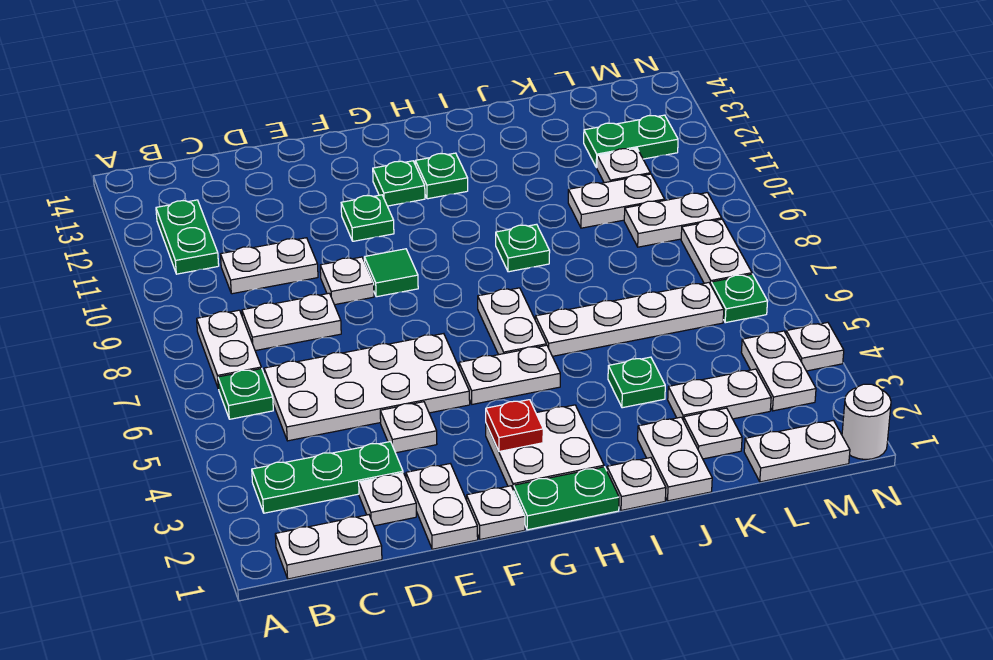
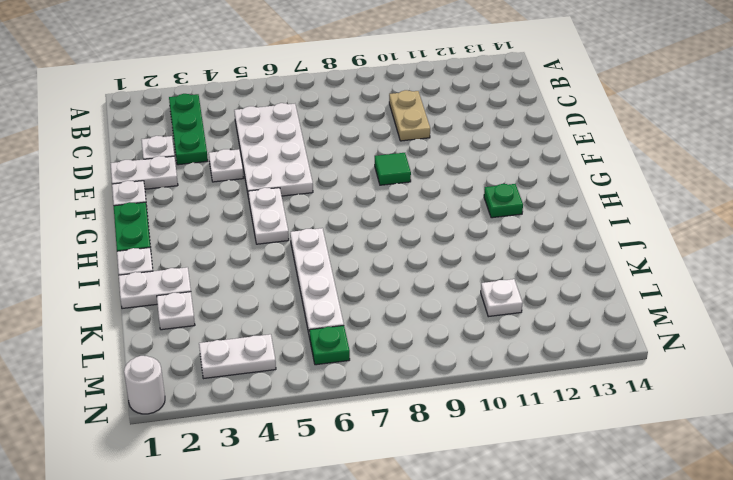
tan plate C10:D10 level 1 -> white plate C10:D10 level 1
none -> white plate B1:C1 level 1
none -> green plate B6 level 1
none -> white plate B7:B8 level 1
none -> green plate B11:B12 level 1

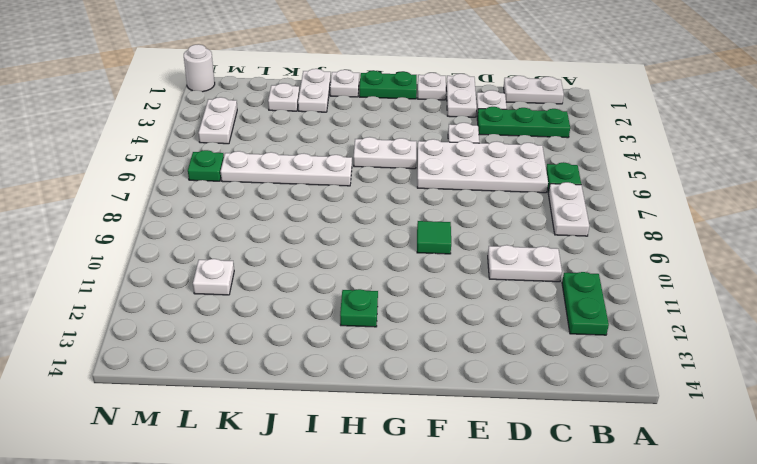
none -> white plate C8:D8 level 1
none -> white plate E9 level 1
none -> green plate F11 level 1
none -> white plate G2:H3 level 1

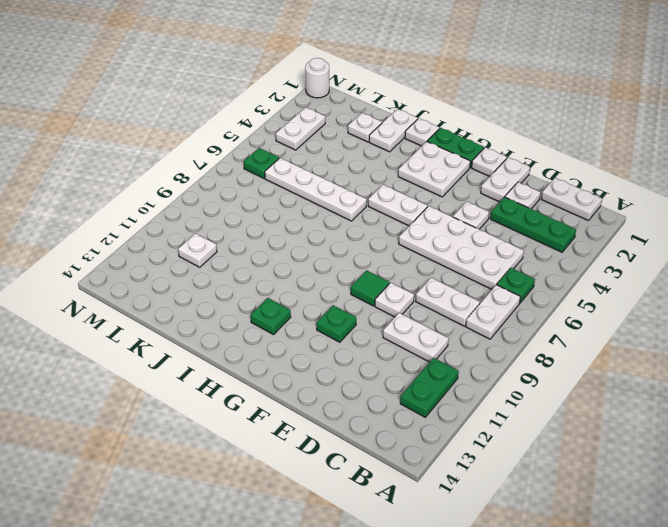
none -> green plate G12 level 1
none -> white plate H6:H7 level 1
none -> green plate I9 level 1
none -> green plate J4 level 1

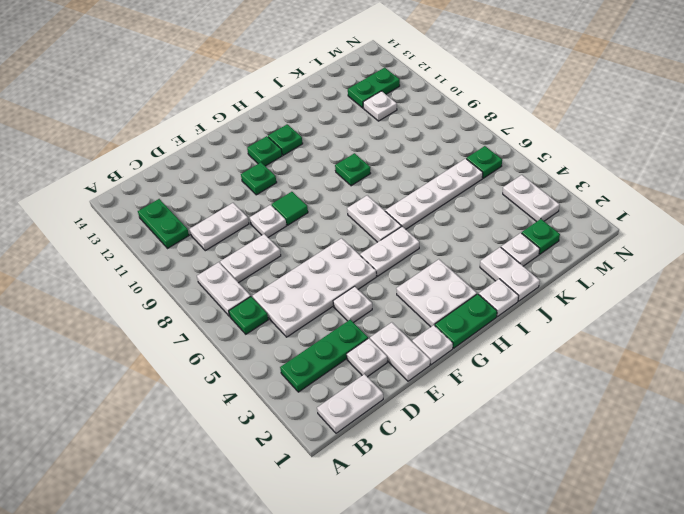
green plate L2 level 1 -> green plate J4 level 1
none -> white plate K3:L3 level 1
none -> white plate K10:L10 level 1
none -> white plate L1:M1 level 1
none -> white plate L9:M9 level 1

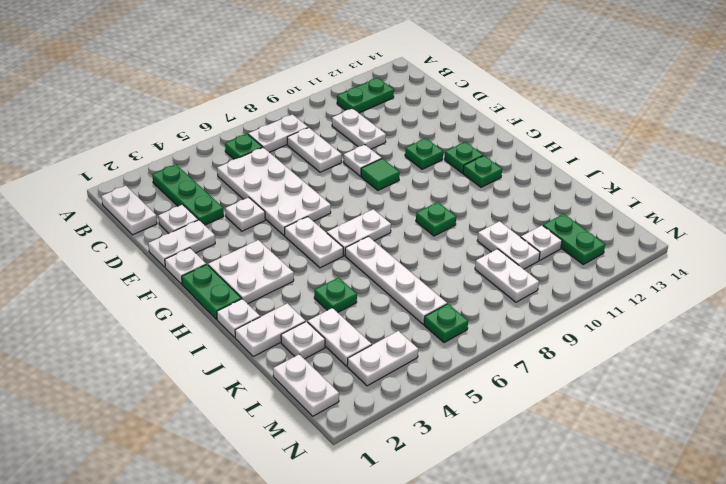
none -> white plate M7:M8 level 1
none -> white round brick N1 level 1
none -> white plate N4 level 1
none -> red plate G3 level 2

